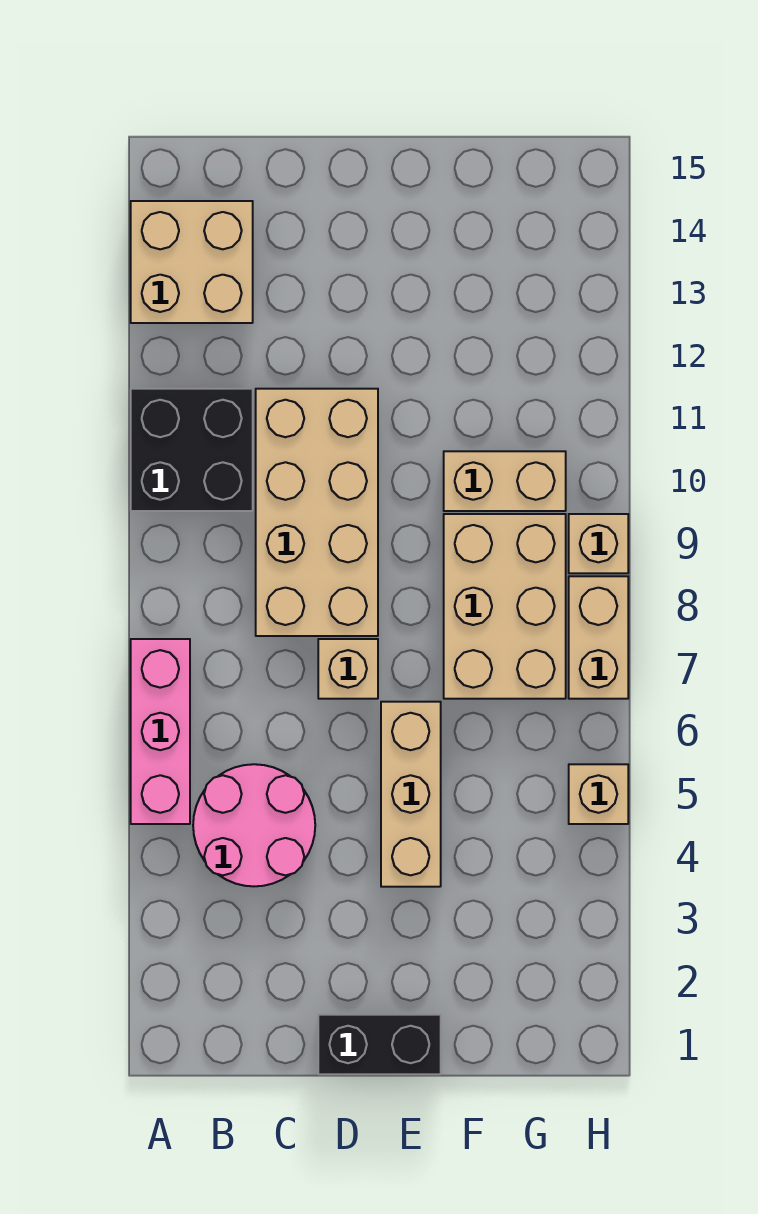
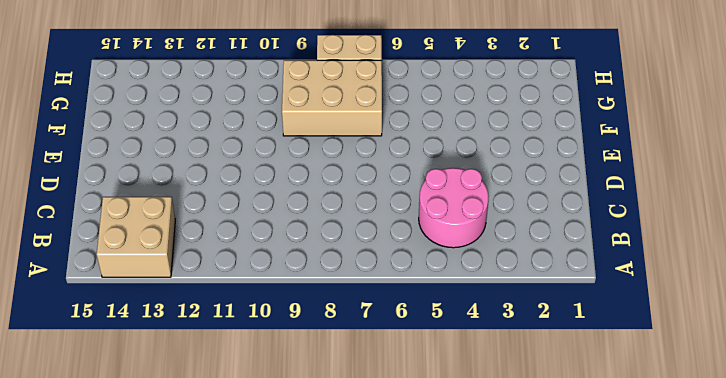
none -> pink brick A5:A7 level 1
none -> black brick A10:B11 level 1
none -> tan brick C8:D11 level 1

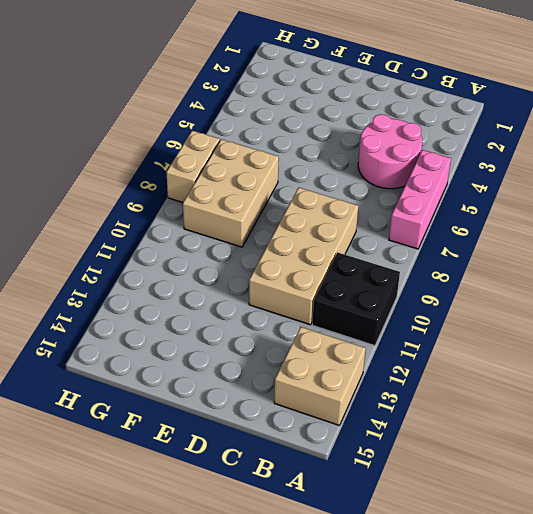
none -> black brick D1:E1 level 1
none -> tan brick D7 level 1
none -> tan brick E4:E6 level 1

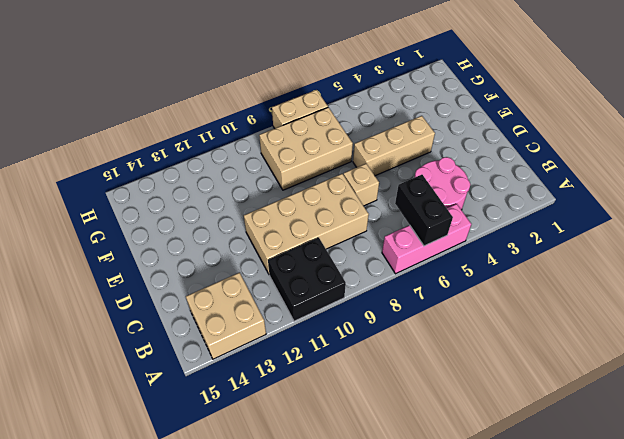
black brick A6:B6 level 2 -> black brick D1:E1 level 1
none -> tan brick F10:G10 level 1
none -> tan brick H5 level 1
none -> tan brick H9 level 1

